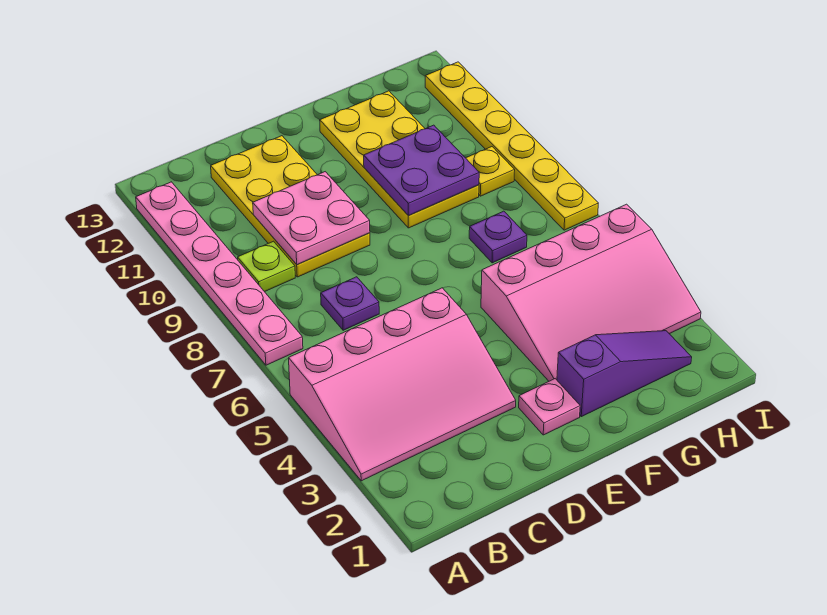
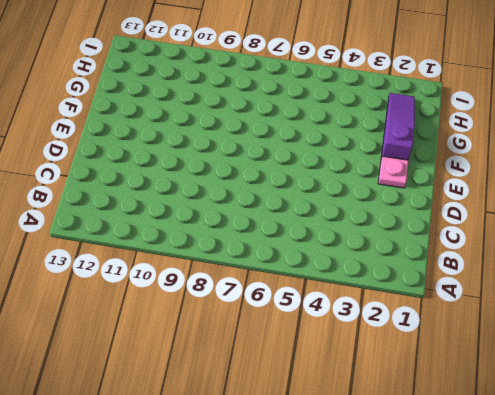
none -> pink slope A3:D5 level 1 top 5
none -> pink plate A7:A12 level 1
none -> lime plate B9 level 1

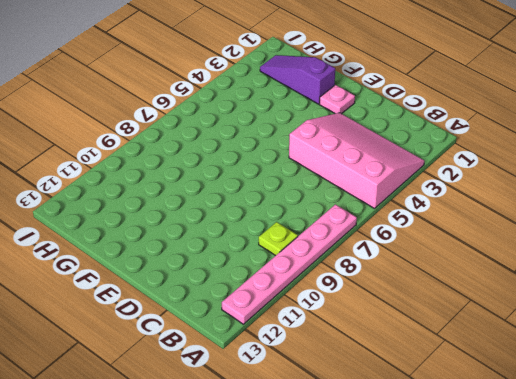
none -> purple plate C7 level 1
none -> yellow plate C9:D12 level 1
none -> pink slope F3:I5 level 1 top 5

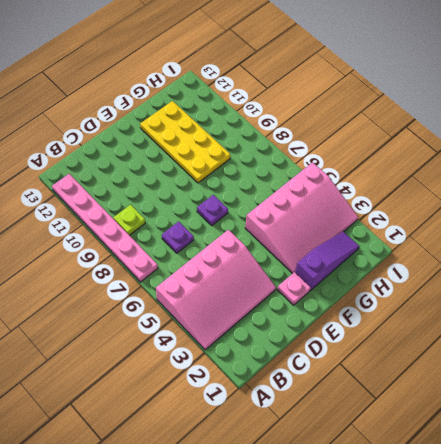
purple plate E7 level 1 -> purple plate G7 level 1
none -> yellow plate C9:D12 level 1
none -> yellow plate H9 level 1
none -> yellow plate I7:I12 level 1

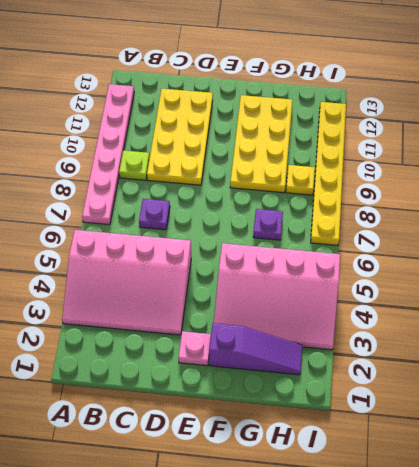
none -> pink plate C9:D10 level 2
none -> purple plate F9:G10 level 2

